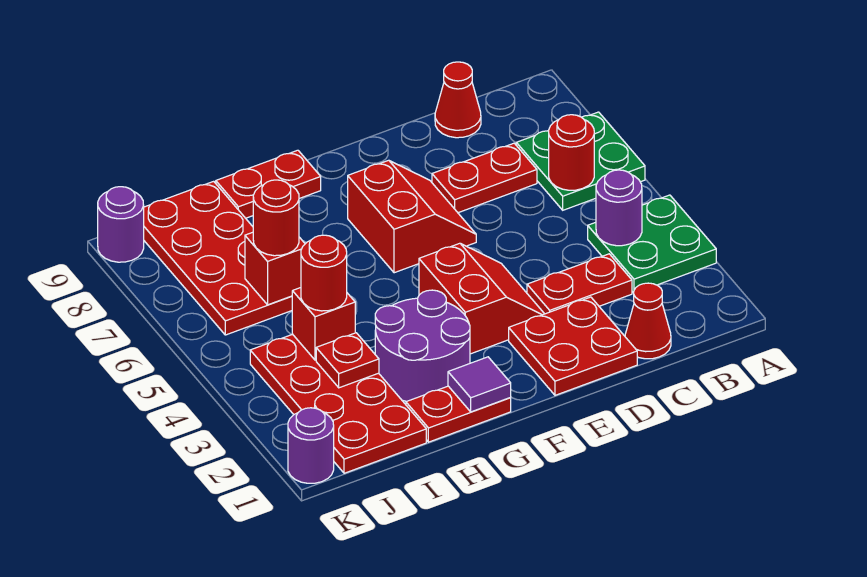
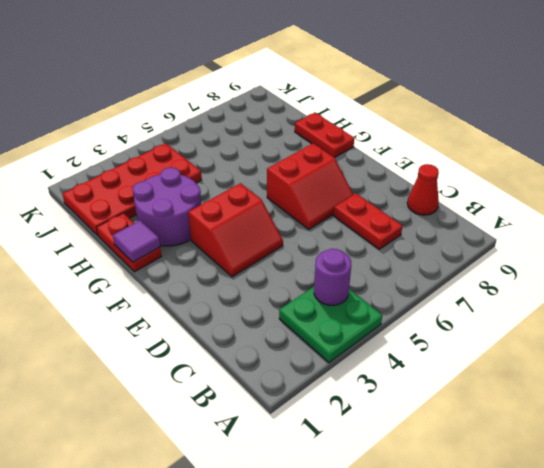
none -> green plate A6:B7 level 1
none -> red cone C1 level 1
none -> red plate C3:D3 level 1

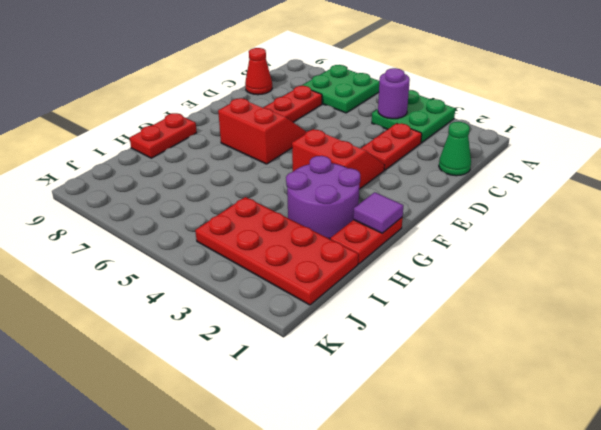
green cone C1 level 1 -> red cone C1 level 1
none -> red plate D1:E2 level 1
none -> red plate I6:J9 level 1
none -> purple round brick K1 level 1

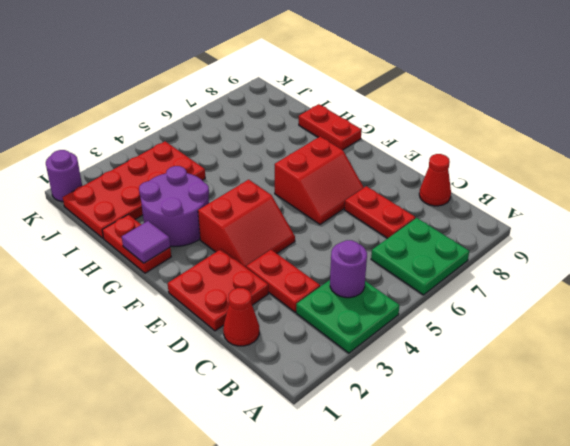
none -> red plate I6:J9 level 1
none -> purple round brick K9 level 1
none -> red round brick B6 level 2

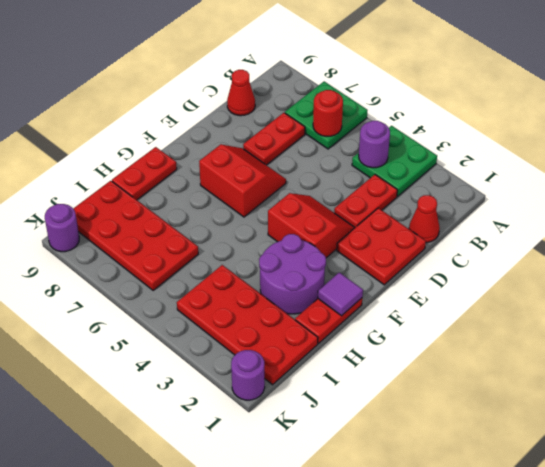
none -> red plate I3 level 2
none -> red brick I4 level 2
none -> red brick I6 level 2

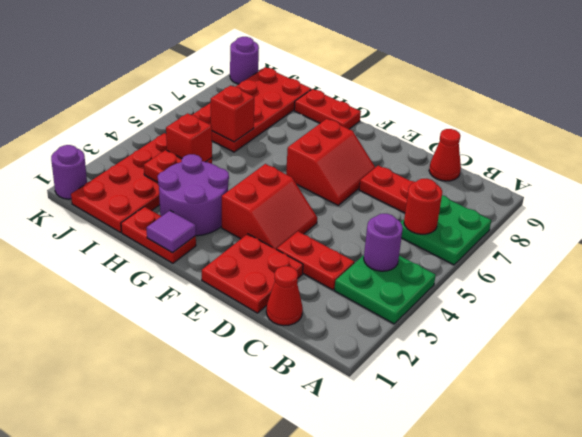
none -> red round brick I4 level 3
none -> red round brick I6 level 3

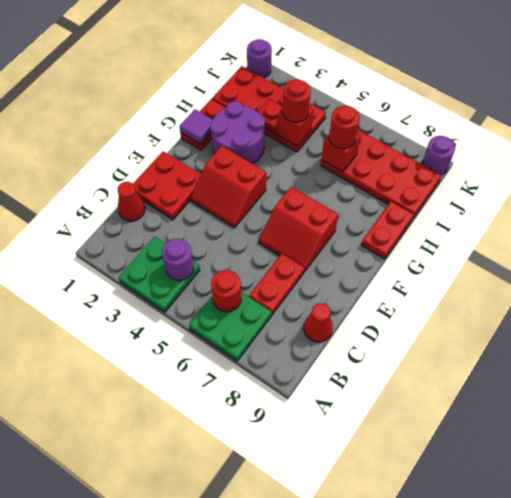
none -> red plate C3:D3 level 1

